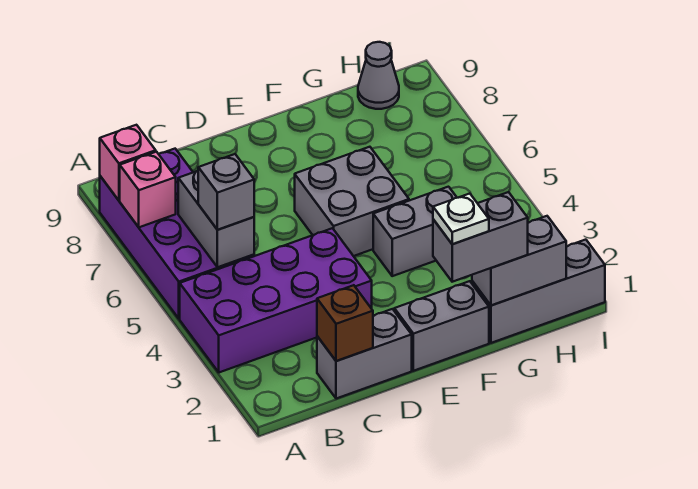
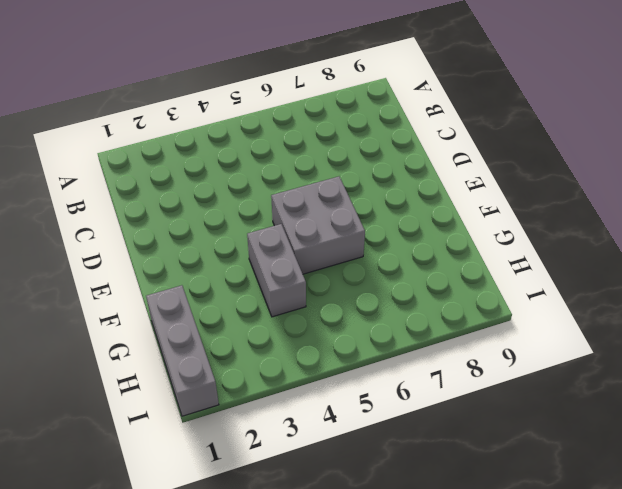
none -> purple brick A3:D4 level 1
none -> purple brick A5:B8 level 1
none -> grey brick C1:D1 level 1

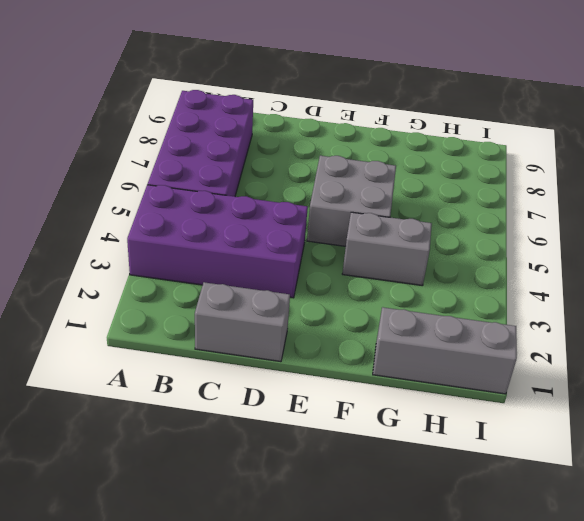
none -> grey brick E1:F1 level 1
none -> grey cone H9 level 1
none -> pink brick A7 level 2

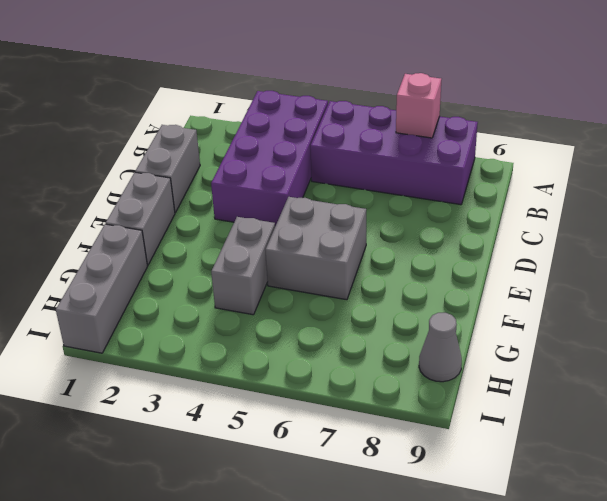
none -> pink brick A8 level 2
none -> grey brick B5:B6 level 2
none -> brown brick C1 level 2

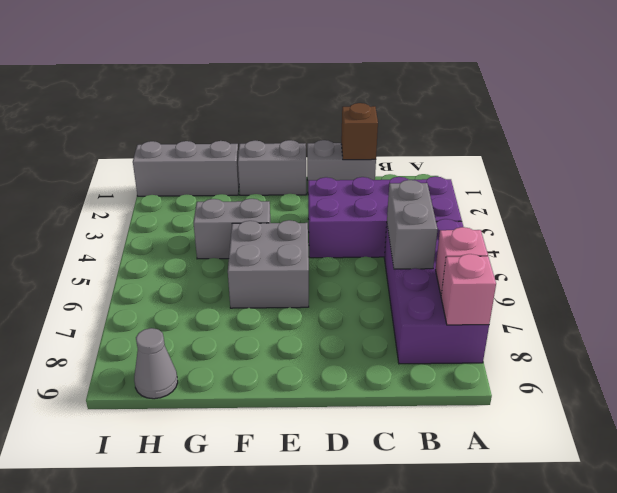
none -> grey brick G1:H1 level 2
none -> grey brick B5 level 3
none -> grey brick F1:G1 level 3

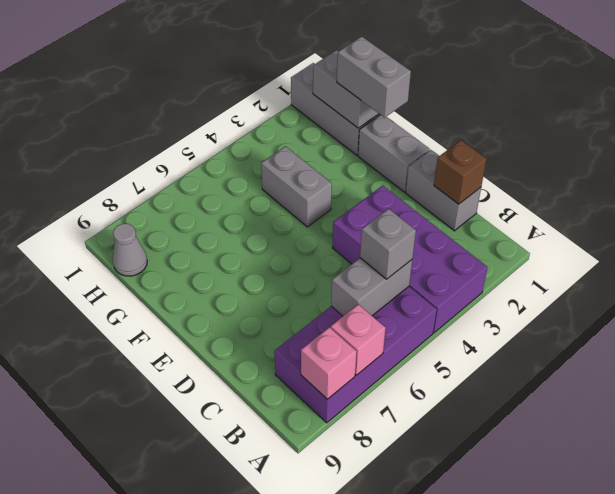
none -> grey brick E5:F6 level 1
none -> white plate F1 level 4

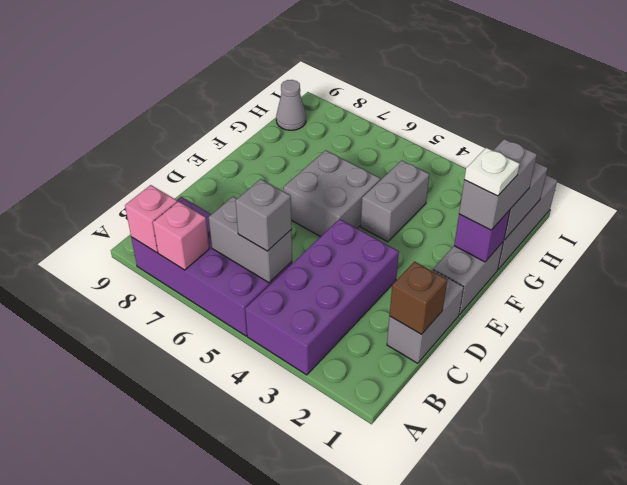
purple brick F1 level 2 -> none

